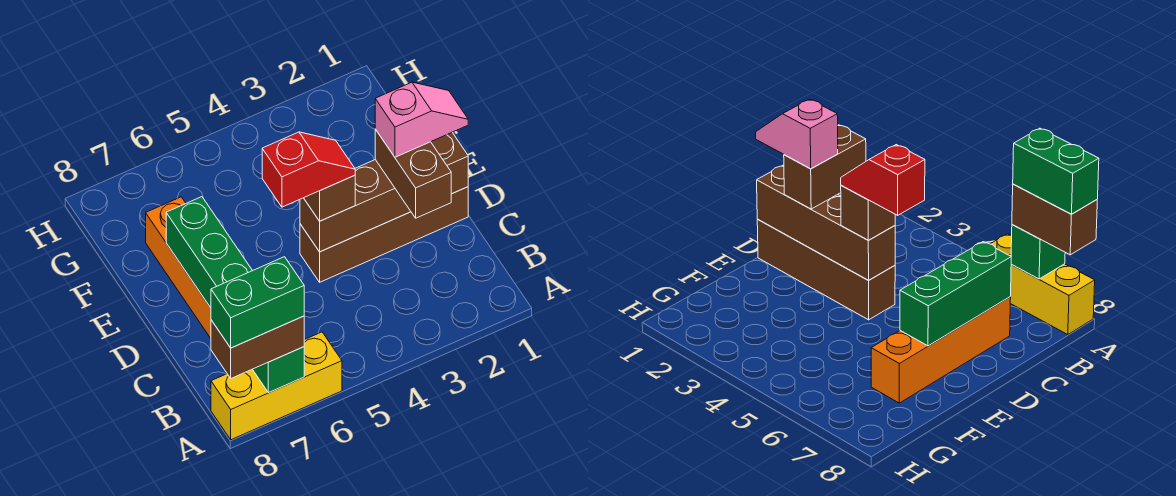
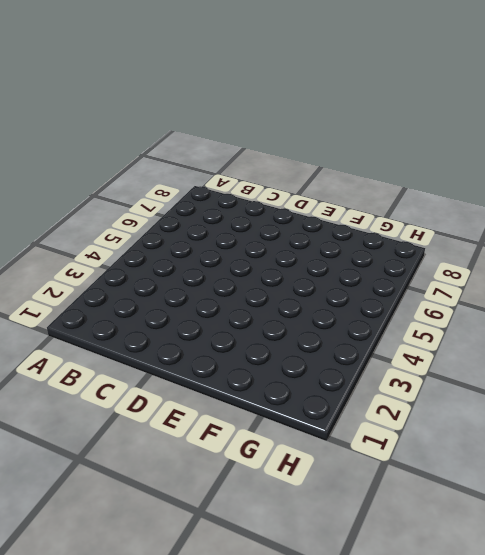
none -> yellow brick A6:A8 level 1
none -> orange brick C7:F7 level 1
none -> brown brick D1:D4 level 1

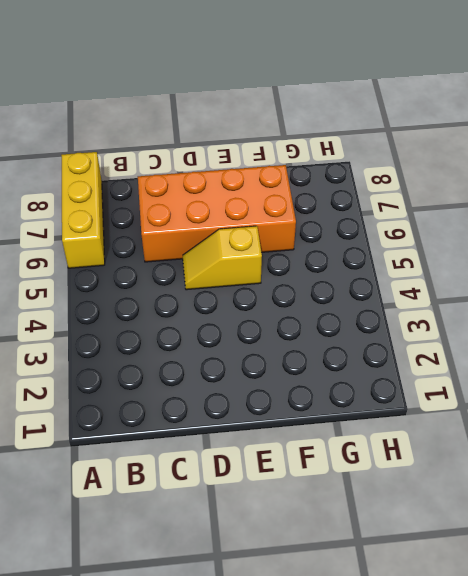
orange brick C6:F7 level 1 -> orange brick C7:F7 level 1
yellow slope D5:E5 level 1 top E -> none
none -> brown brick D1:D4 level 1
none -> green brick A7 level 2
none -> green brick C7:E7 level 2

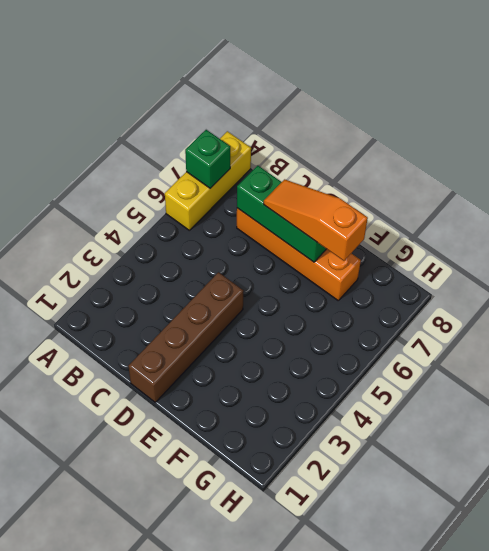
orange slope D7:F7 level 3 top F -> none
none -> brown brick D1:D4 level 2
none -> brown brick A7:A8 level 3
none -> brown brick C2:D2 level 3

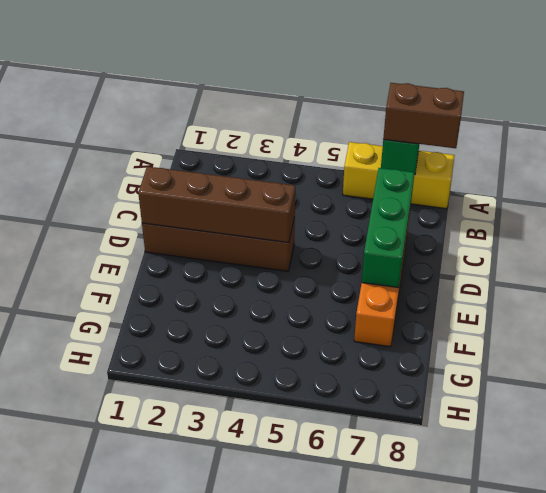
none -> brown brick C2:D2 level 3
none -> brown brick D4 level 3
none -> green brick A7:A8 level 4

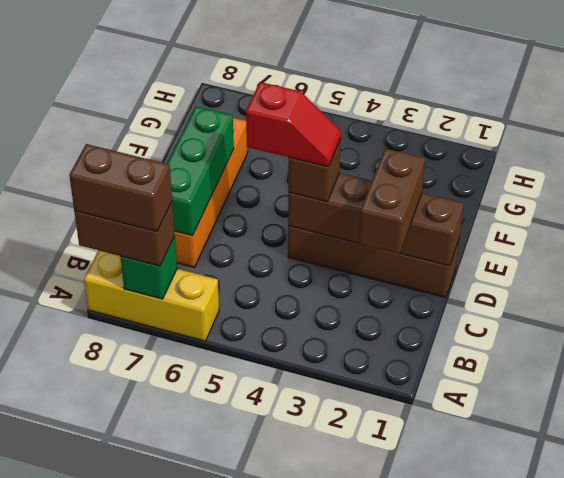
brown brick A7:A8 level 4 -> green brick A7:A8 level 4
none -> pink slope D1:D2 level 4 top 2

